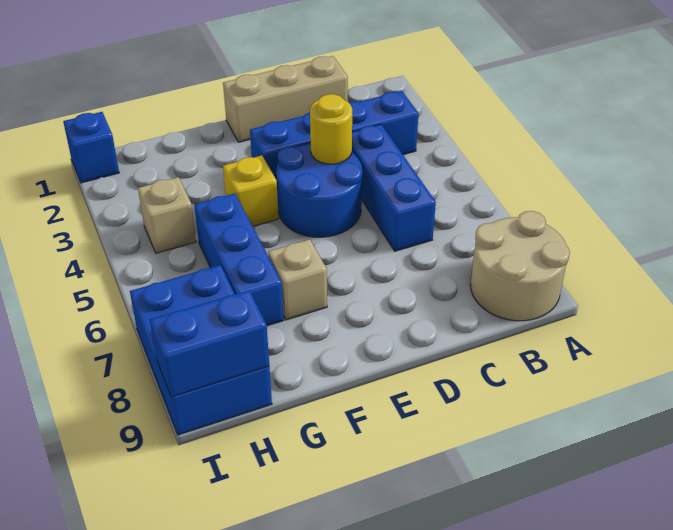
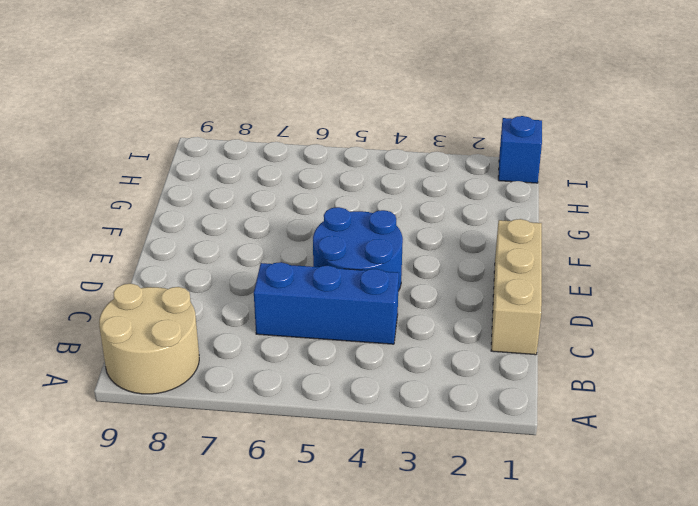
none -> blue brick B3:E3 level 1
none -> yellow brick F4 level 1
none -> tan brick F7 level 1

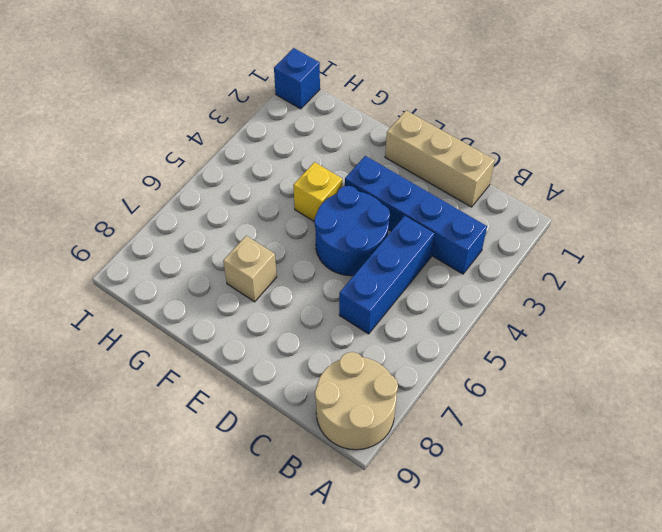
none -> blue brick G5:G7 level 1
none -> tan brick H4 level 1
none -> blue brick H7:I9 level 1

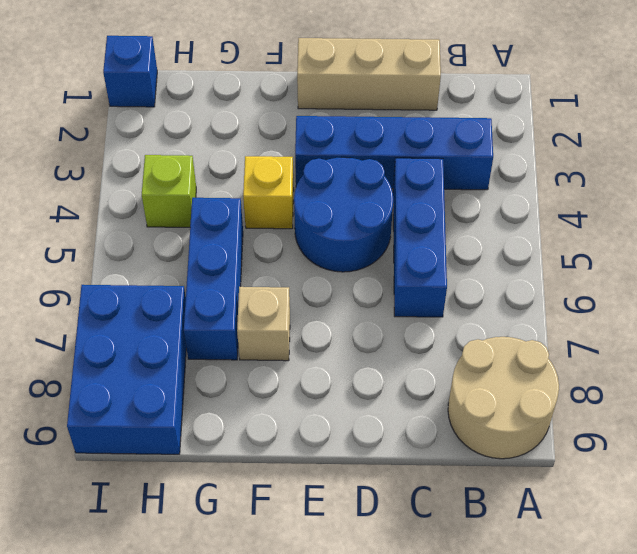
lime brick H4 level 1 -> tan brick H4 level 1
none -> yellow round brick D4 level 2
none -> blue brick H9:I9 level 2

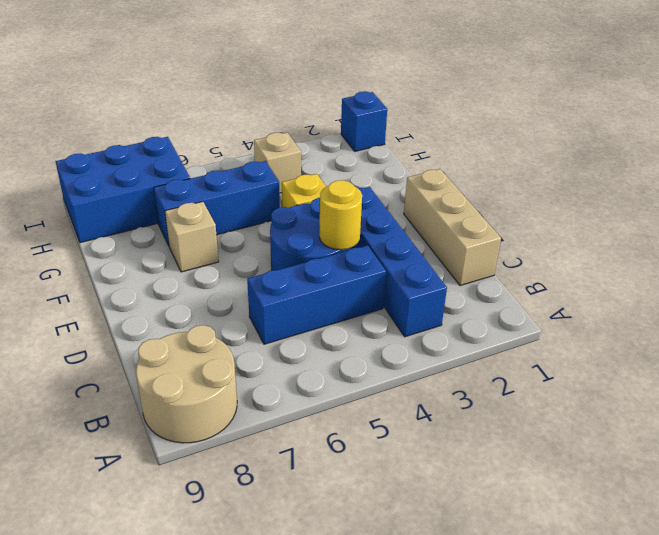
none -> blue brick H9:I9 level 2

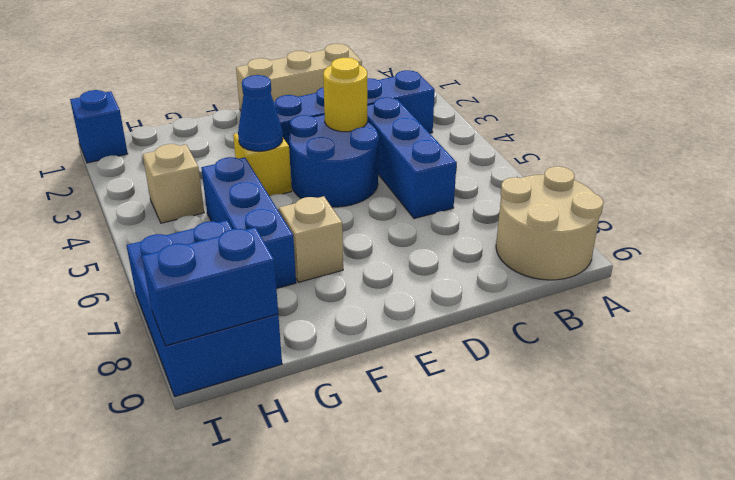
blue cone F4 level 2 -> none

